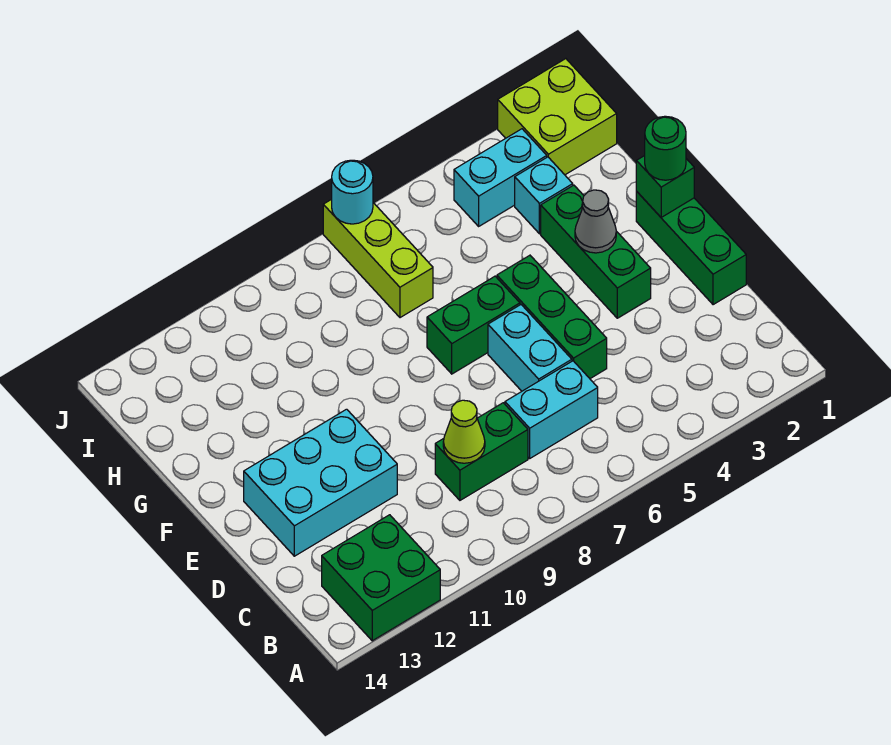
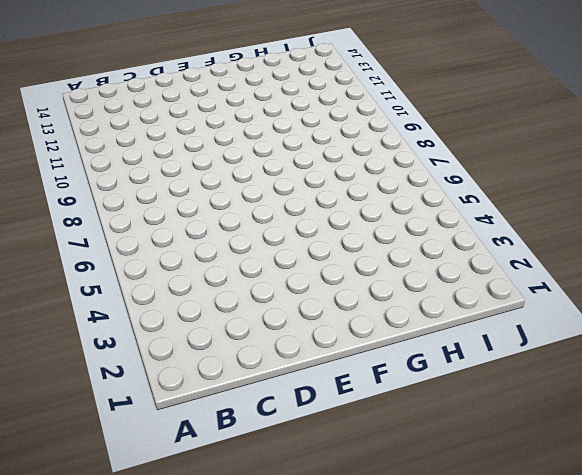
none -> green brick A12:B13 level 1
none -> cyan brick C6:C7 level 1
none -> green brick C8:C9 level 1

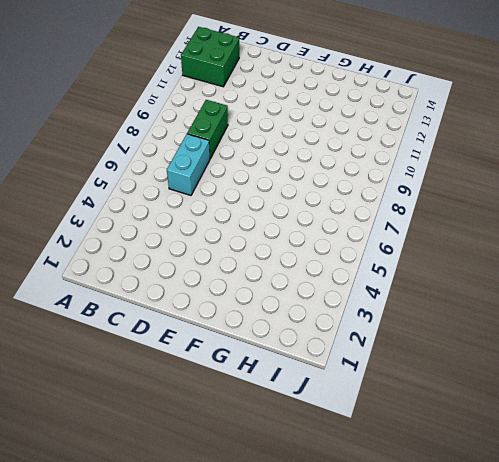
none -> green brick D1:F1 level 1
none -> green brick D5:F5 level 1
none -> cyan brick D6:E6 level 1

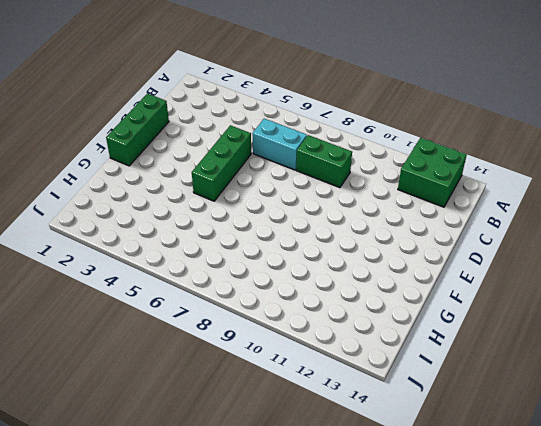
none -> cyan brick D6:E6 level 1
none -> cyan brick D11:E13 level 1
none -> green brick E3:G3 level 1

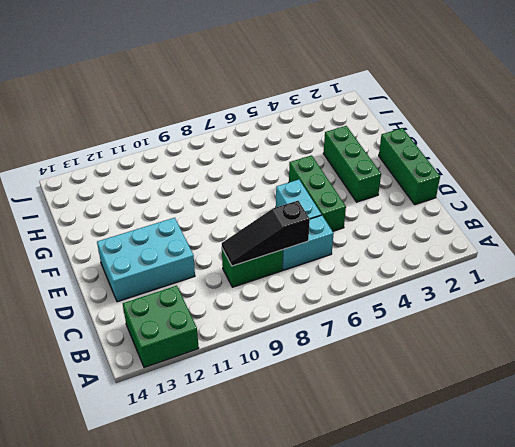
black slope C7:C9 level 2 top 7 -> lime cone C9 level 2
none -> green brick F6:F7 level 1
none -> cyan brick H3 level 1
none -> lime brick H7:J7 level 1

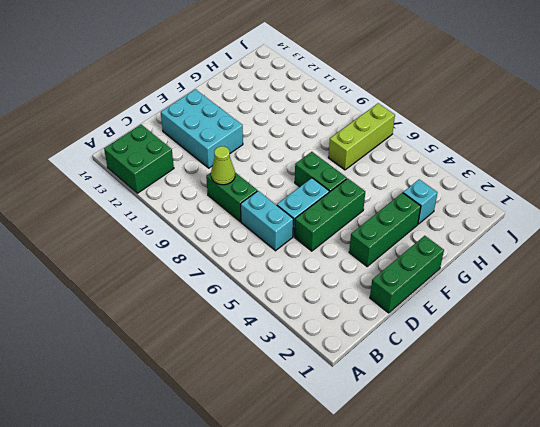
none -> lime brick I1:J2 level 1
none -> cyan brick I3:I4 level 1
none -> green brick F1 level 2

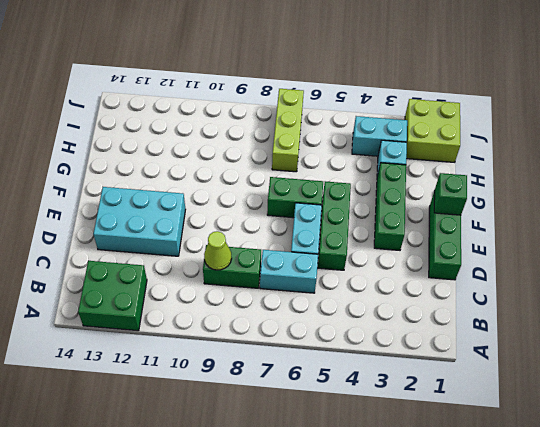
none -> grey cone F3 level 2
none -> cyan round brick J7 level 2
none -> green round brick F1 level 3

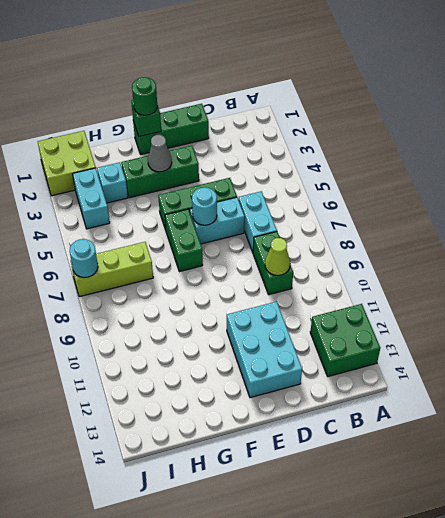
cyan round brick E6 level 2 -> none

